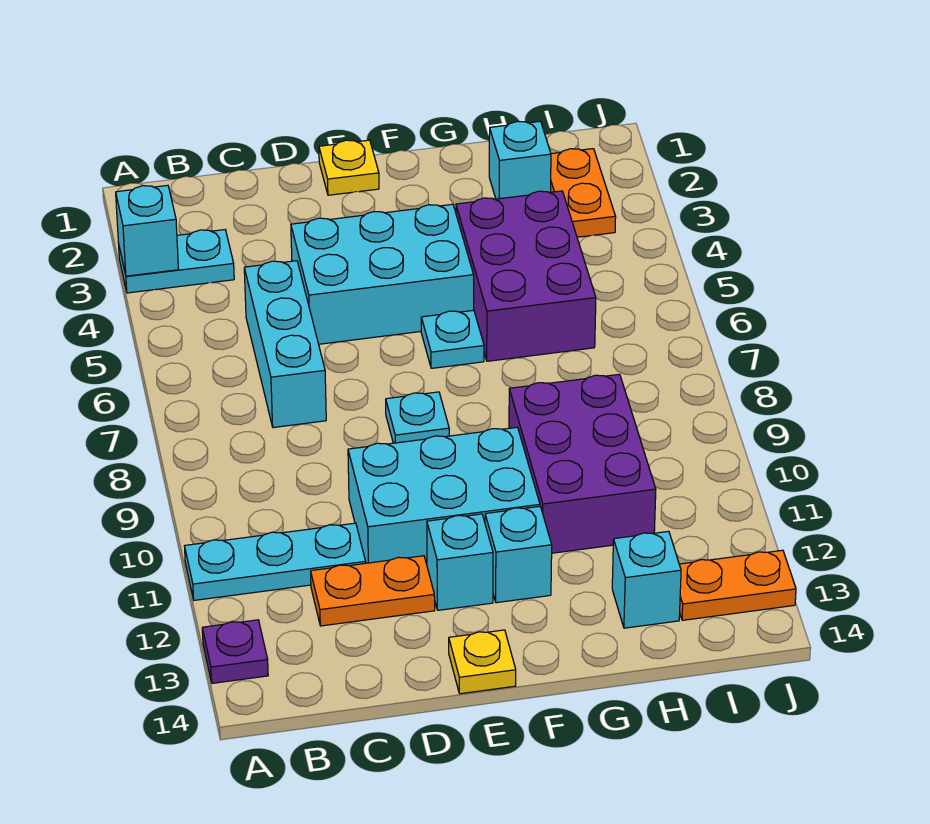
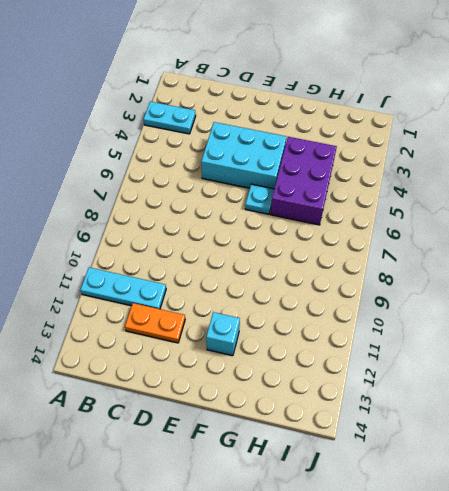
none -> purple plate A13 level 1
none -> cyan brick C5:C7 level 1
none -> cyan brick D10:F11 level 1

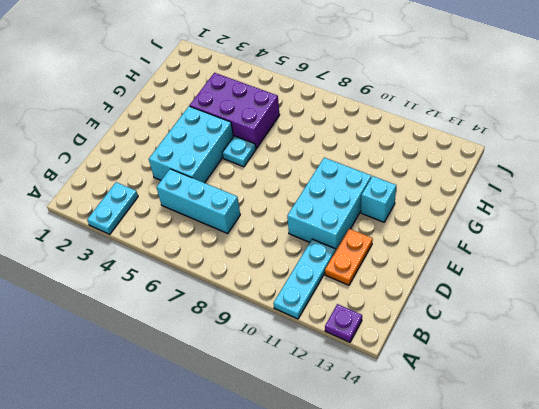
none -> yellow plate E1 level 1
none -> cyan plate E8 level 1
none -> cyan brick E12 level 1

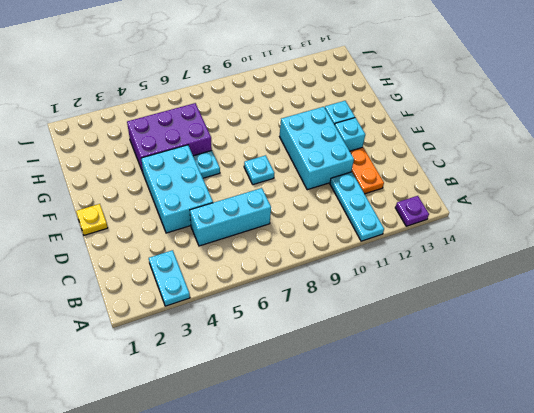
none -> yellow plate E14 level 1
none -> purple brick G9:H11 level 1
none -> cyan brick H2 level 1

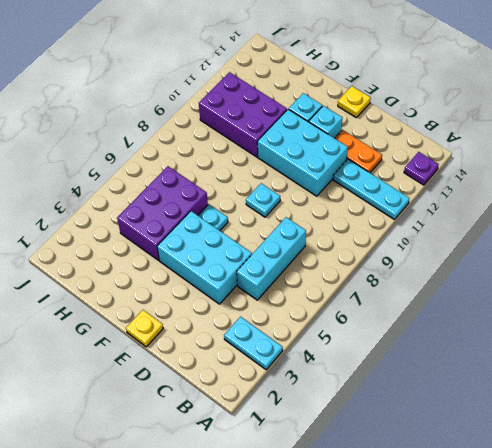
purple brick G10:I11 level 1 -> purple brick G9:H11 level 1
none -> cyan brick H2 level 1
none -> cyan brick H13 level 1
none -> orange plate I2:I3 level 1

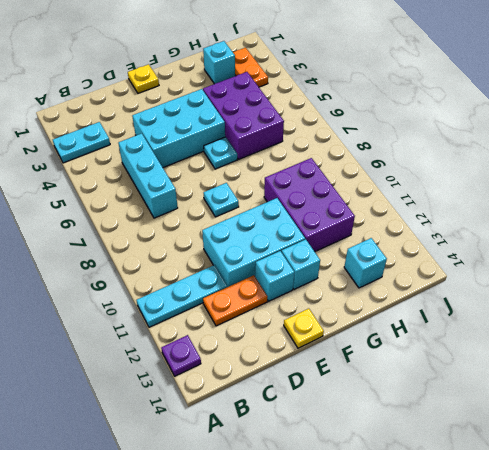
none -> orange plate I13:J13 level 1
none -> cyan brick A3 level 2

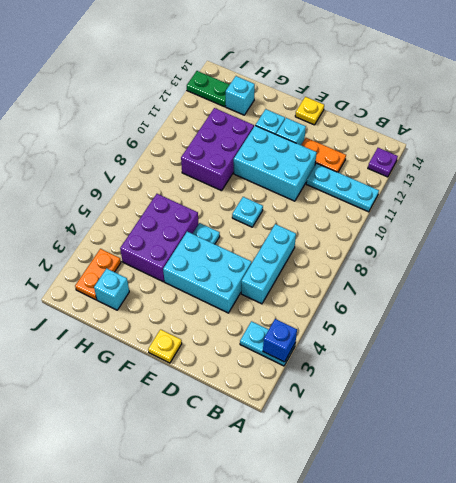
blue brick A3 level 2 -> cyan brick A3 level 2
green plate I13:J13 level 1 -> orange plate I13:J13 level 1

